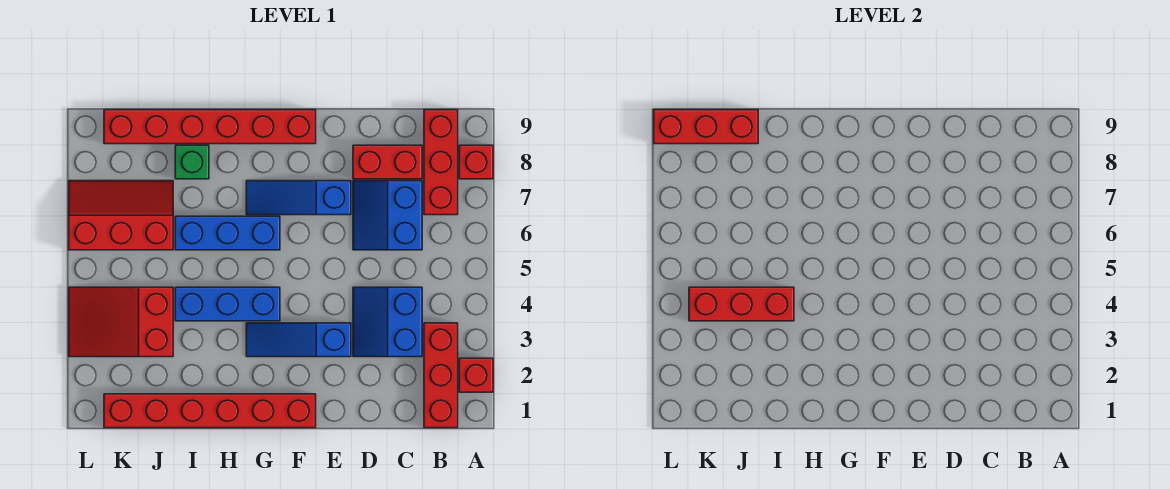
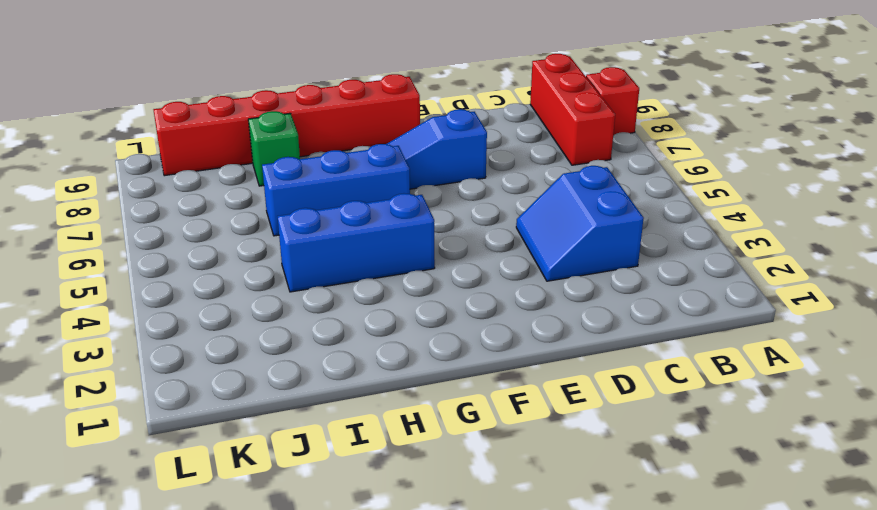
none -> red brick A2 level 1
none -> red brick B1:B3 level 1
none -> blue slope C6:D7 level 1 top C

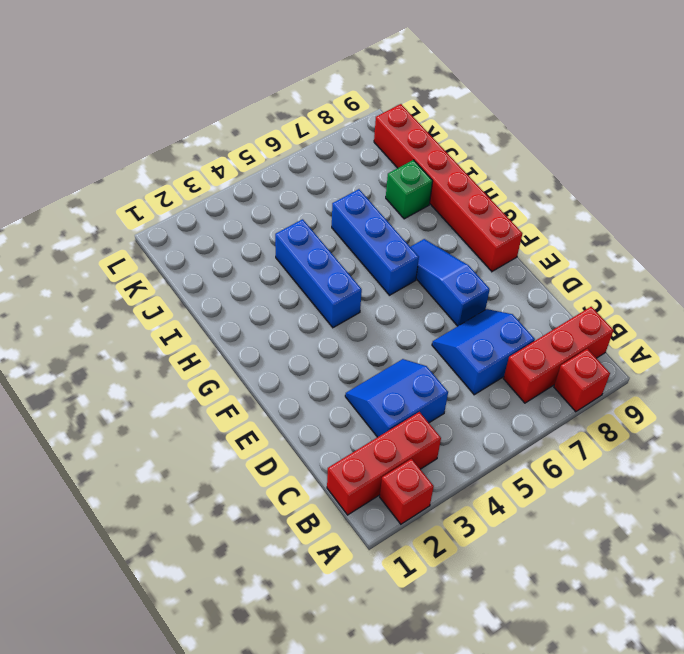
none -> red brick C8:D8 level 1
none -> blue slope E3:G3 level 1 top E
none -> red brick F1:K1 level 1

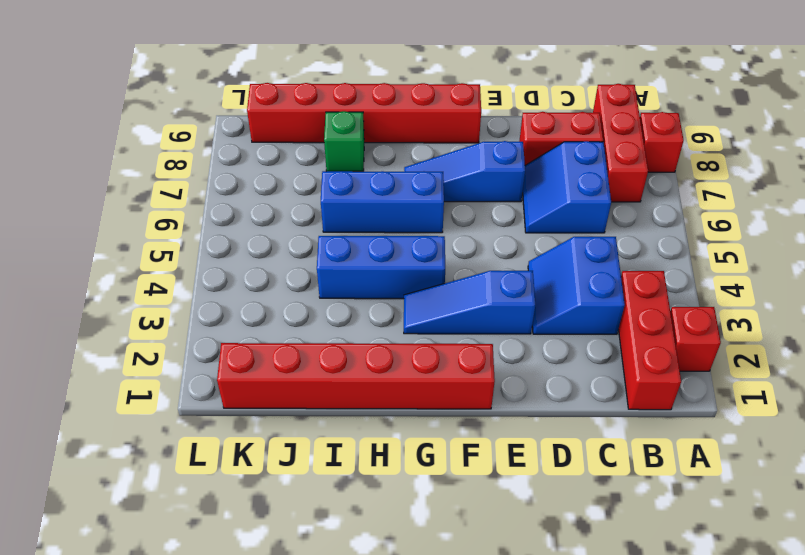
none -> red slope J3:L4 level 1 top J
none -> red slope J6:L7 level 1 top 6
none -> red brick I4:K4 level 2

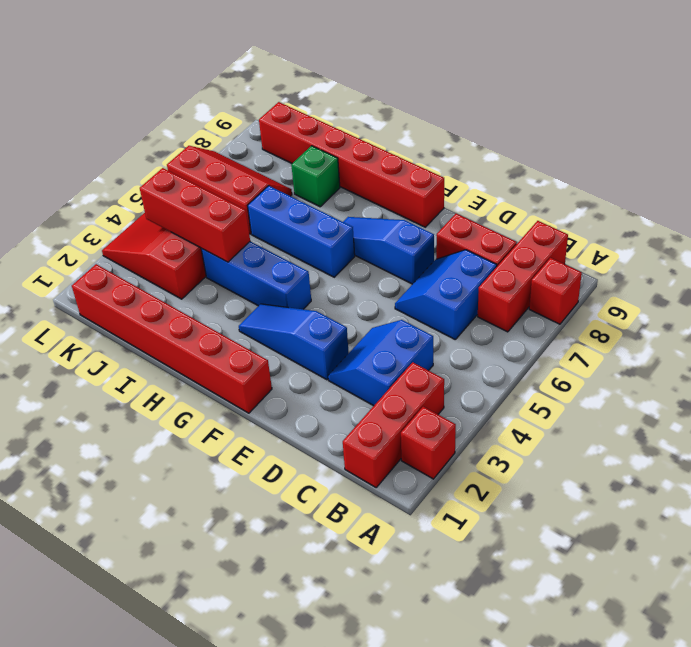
none -> red brick J9:L9 level 2

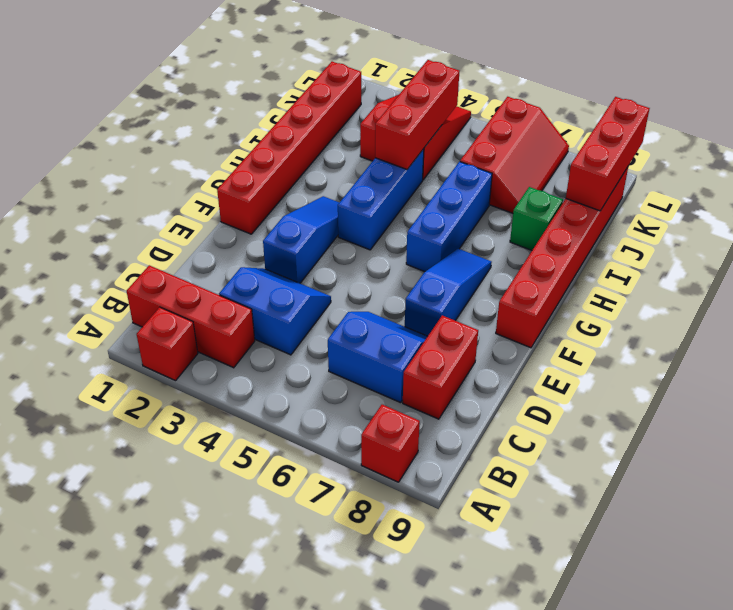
none -> red brick B7:B9 level 1

